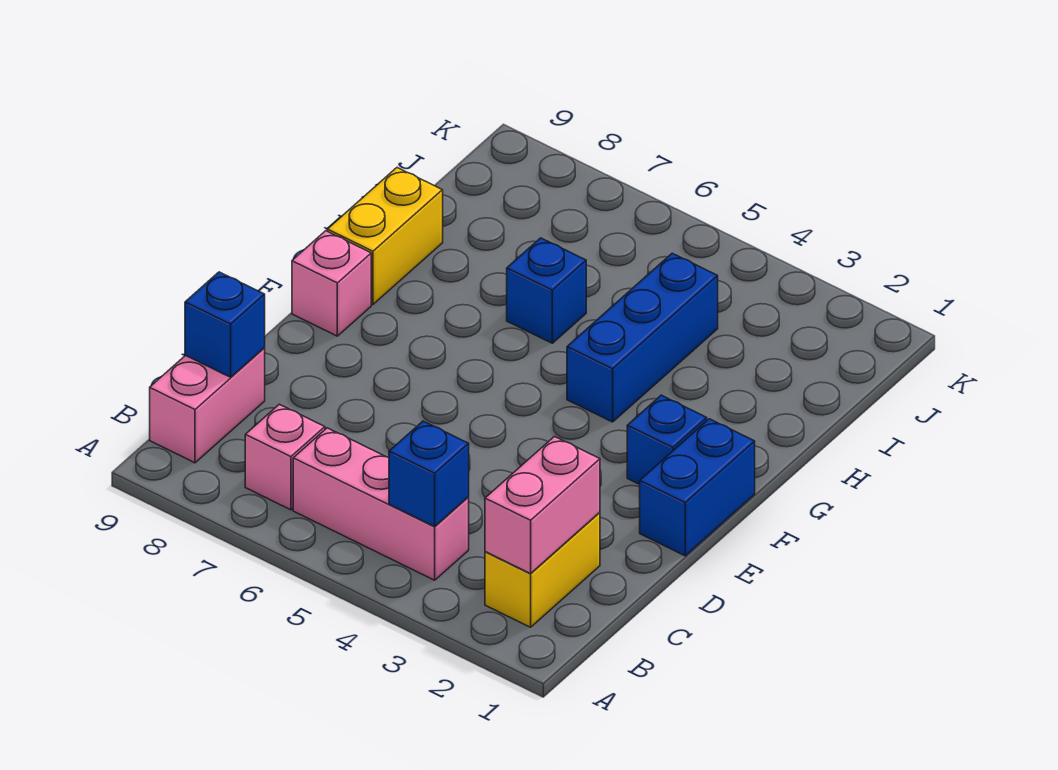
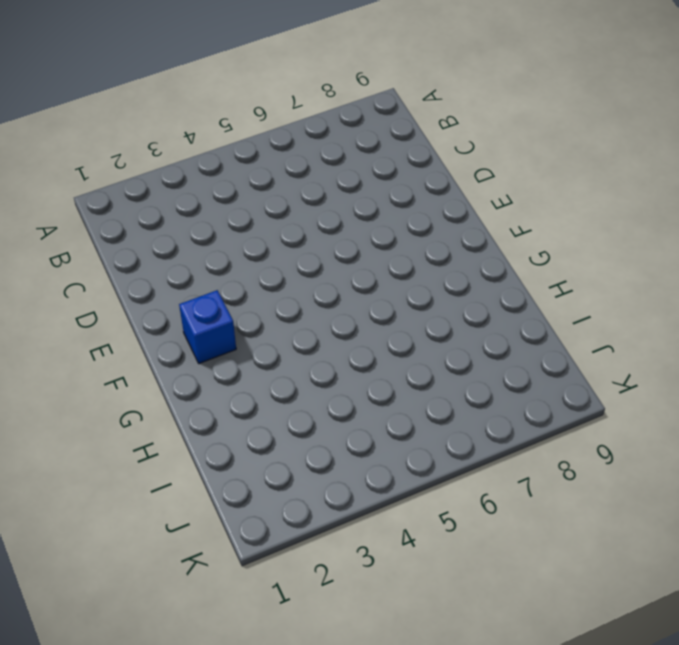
none -> yellow brick B2:C2 level 1
none -> pink brick B4:B6 level 1
none -> pink brick B7 level 1

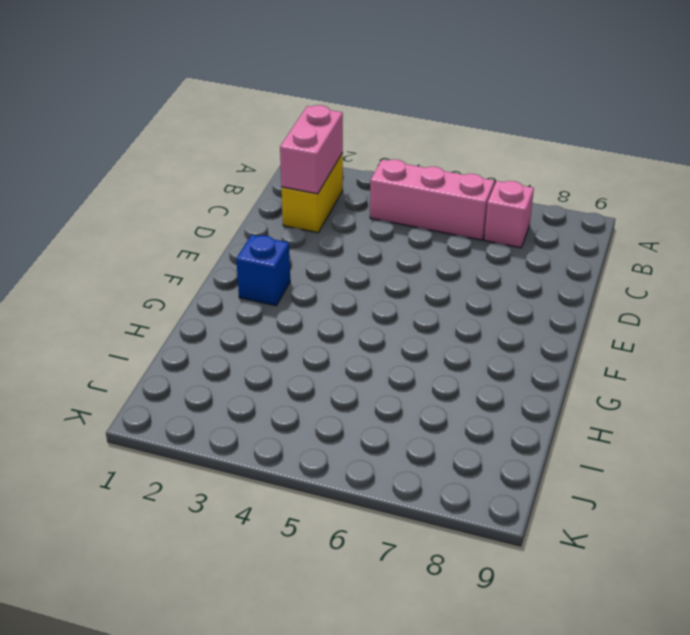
none -> pink brick B9:C9 level 1
none -> blue brick E1:F1 level 1
none -> pink brick F9 level 1

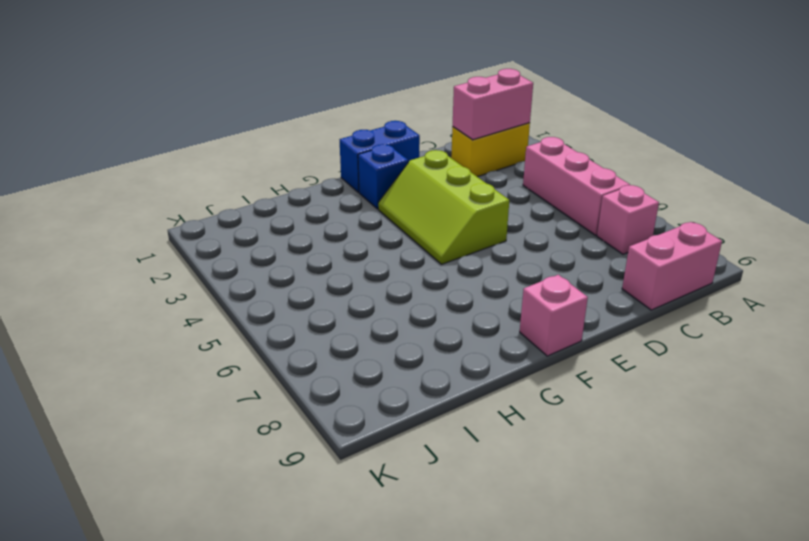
lime slope E3:F5 level 1 top E -> none
none -> blue brick G4:I4 level 1
none -> yellow brick G9:H9 level 1
none -> blue brick H6 level 1

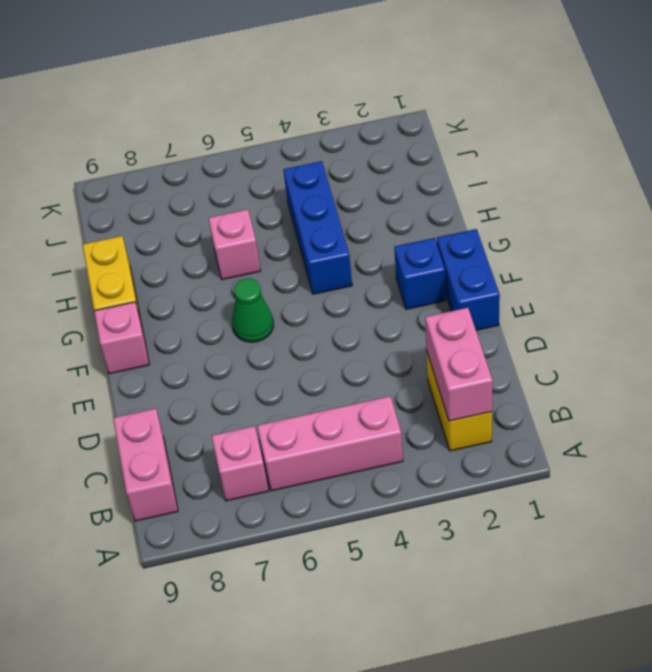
green cone F6 level 1 -> none
pink brick H6 level 1 -> blue brick H6 level 1
none -> blue brick B4 level 2
none -> blue brick C9 level 2

